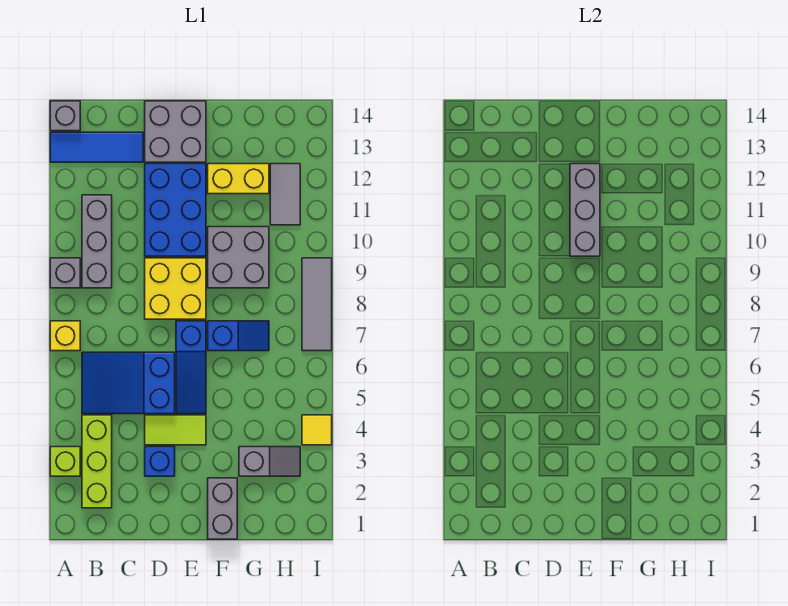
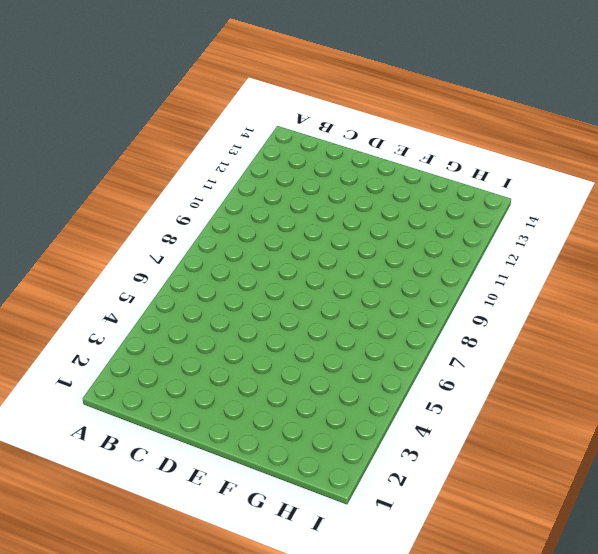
none -> lime brick A3 level 1
none -> yellow brick A7 level 1
none -> grey brick A9 level 1

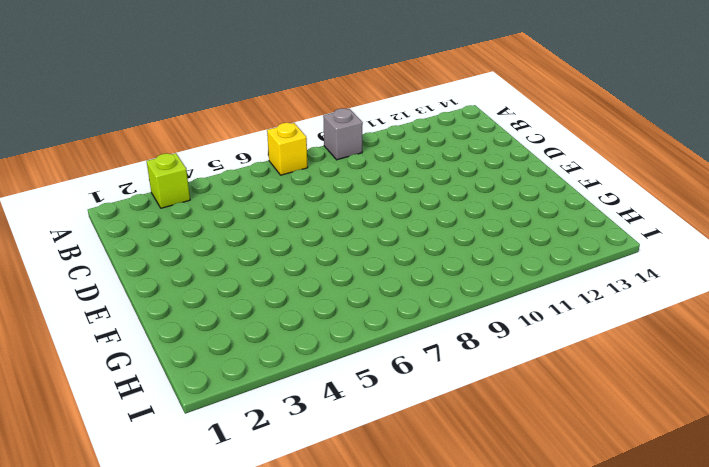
none -> blue tile A13:C13 level 1
none -> grey brick A14 level 1
none -> lime brick B2:B4 level 1

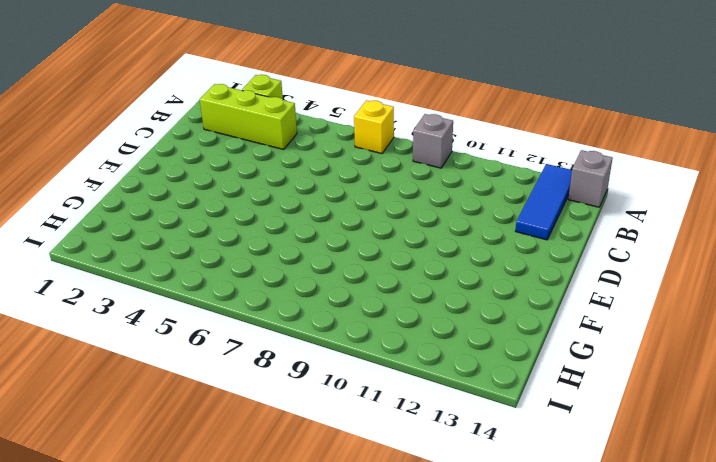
none -> blue slope B5:D6 level 1 top D
none -> grey brick B9:B11 level 1
none -> blue brick D3 level 1

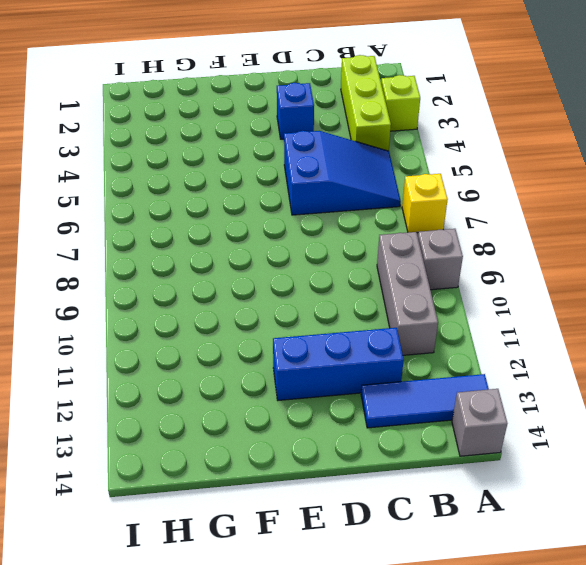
blue brick C12:E12 level 1 -> blue brick D10:E12 level 1
none -> lime tile D4:E4 level 1
none -> yellow brick D8:E9 level 1
none -> grey brick D13:E14 level 1

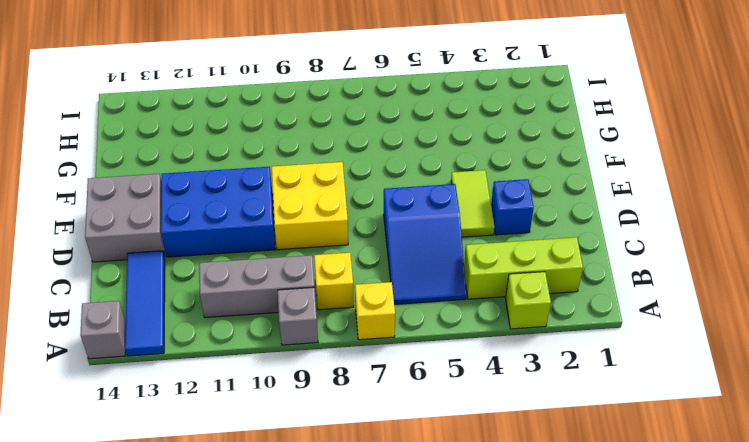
yellow brick B8 level 1 -> none
none -> blue slope E5:E7 level 1 top 7
none -> grey brick F1:F2 level 1
none -> blue slope F7:G7 level 1 top F

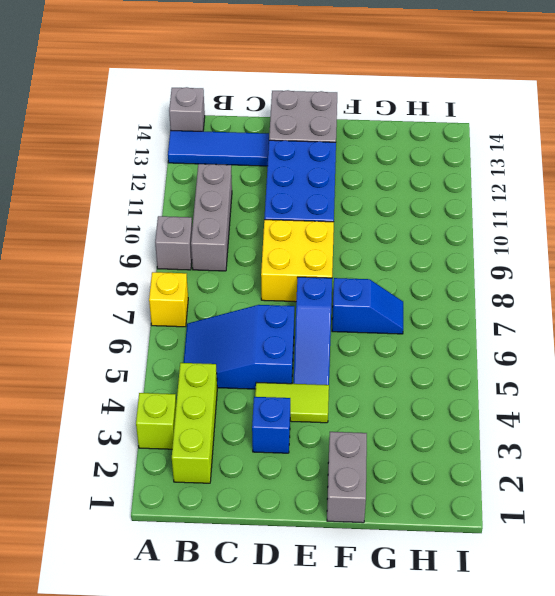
none -> grey brick F9:G10 level 1
none -> yellow brick F12:G12 level 1
none -> grey slope G3:H3 level 1 top G

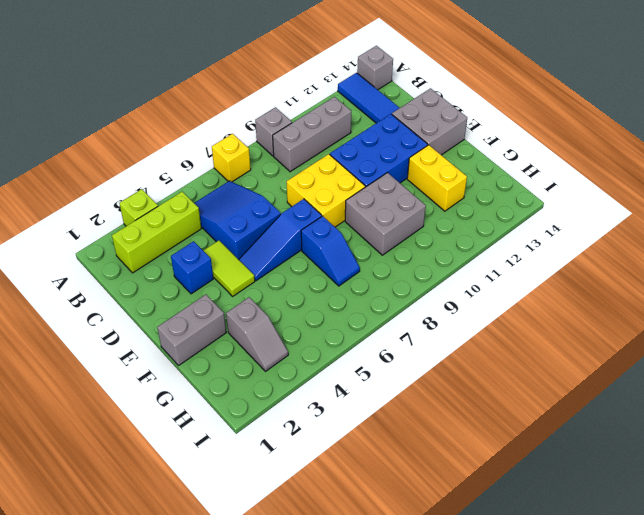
none -> grey tile H11:H12 level 1
none -> yellow tile I4 level 1
none -> grey tile I7:I9 level 1

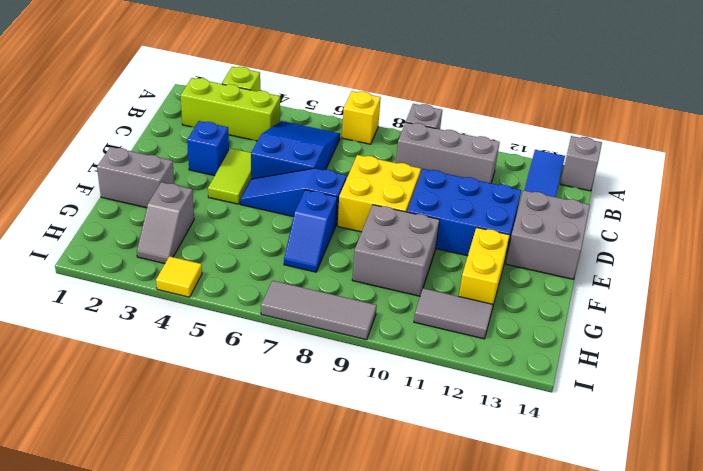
none -> grey brick E10:E12 level 2

